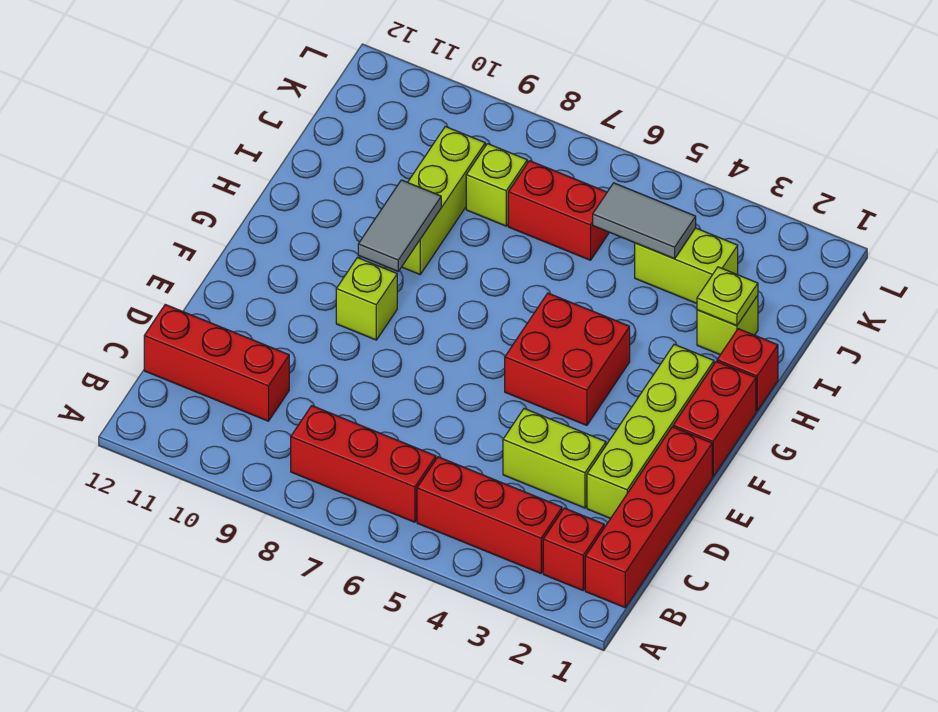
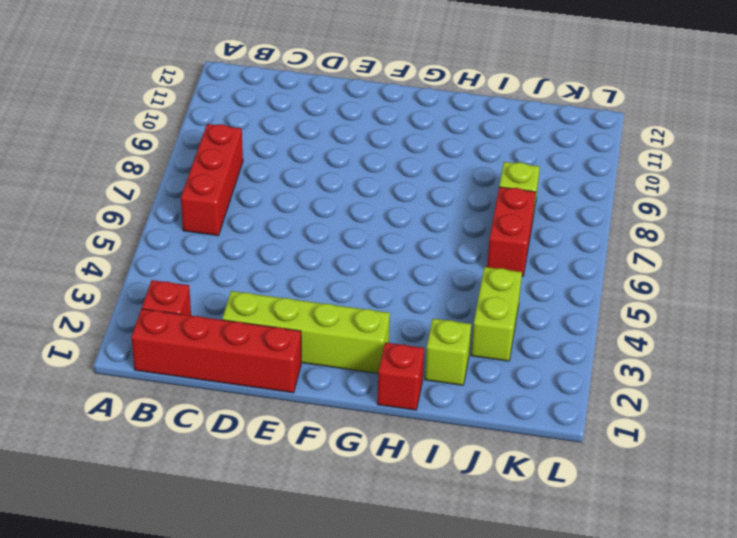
none -> red brick B3:B5 level 1
none -> red brick C10:C12 level 1
none -> lime brick D3:D4 level 1

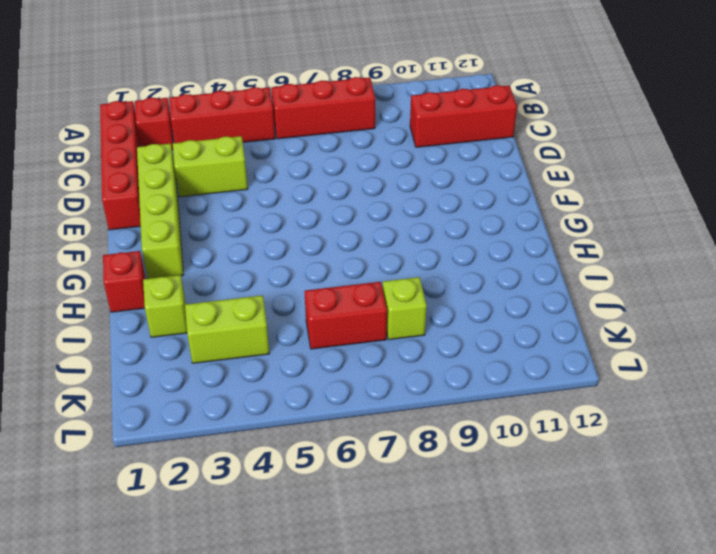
none -> red brick F1:G1 level 1
none -> red brick F4:G5 level 1
none -> lime brick F9 level 1

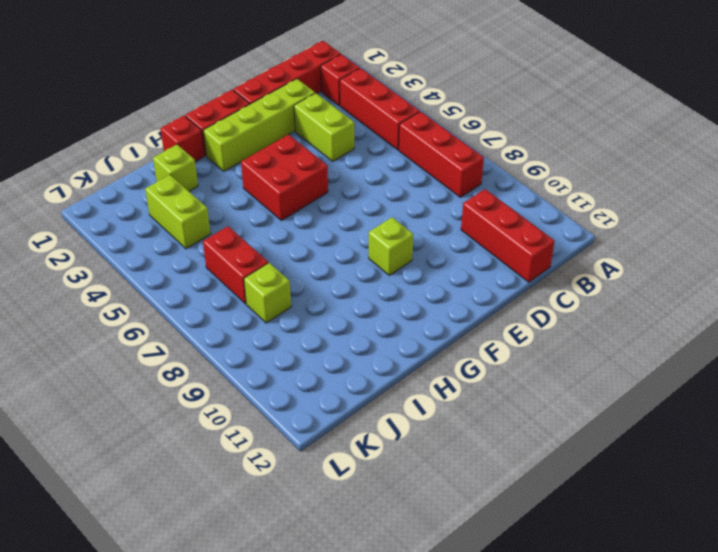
none -> lime brick H9:J9 level 1
none -> grey tile G9:H9 level 2
none -> lime plate I2 level 2

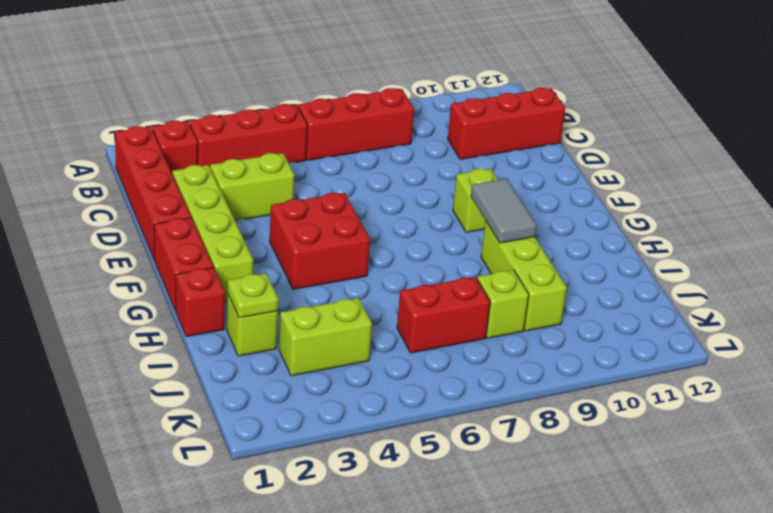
none -> grey tile J4:J5 level 2

